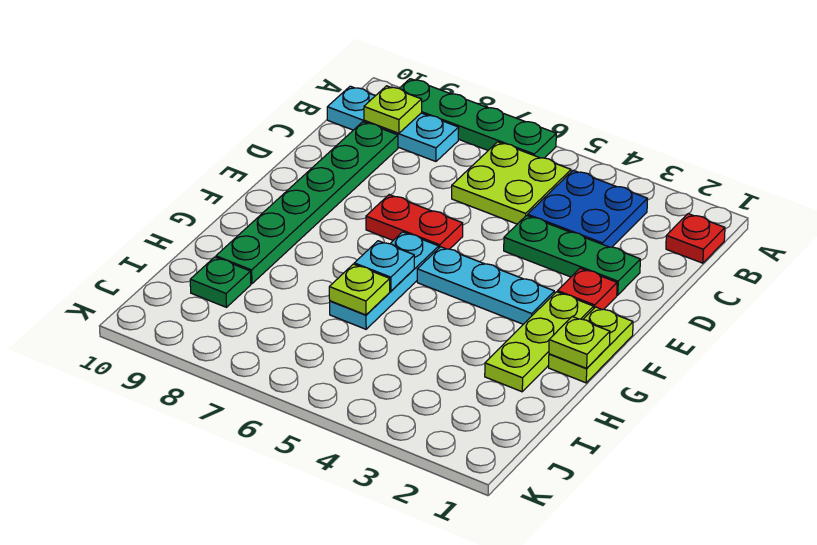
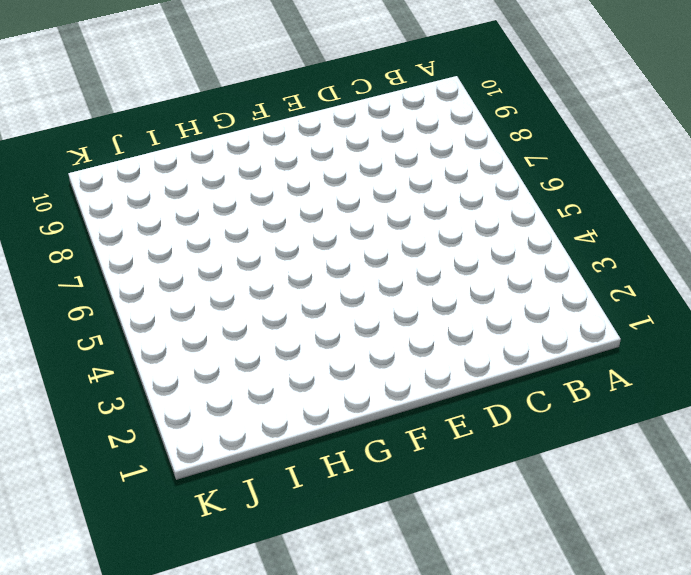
none -> green plate A6:A9 level 1
none -> red plate B1 level 1
none -> blue plate B3:C4 level 1

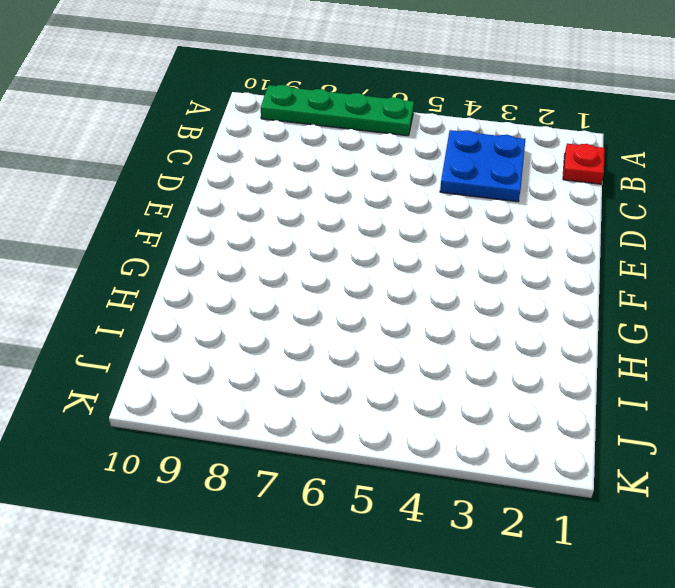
none -> lime plate B5:C6 level 1
none -> cyan plate B8:B10 level 1
none -> green plate C9:H9 level 1

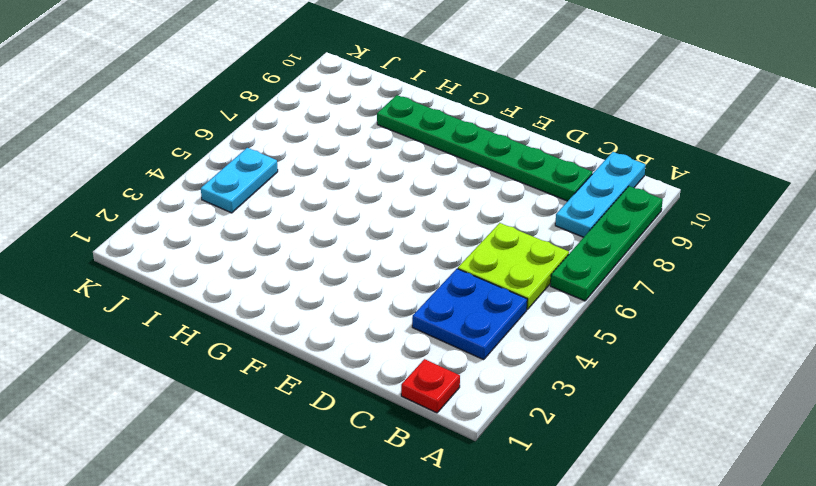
cyan plate J4:J5 level 1 -> none
none -> green plate D2:D4 level 1
none -> red plate E2 level 1
none -> red plate E6:E7 level 1

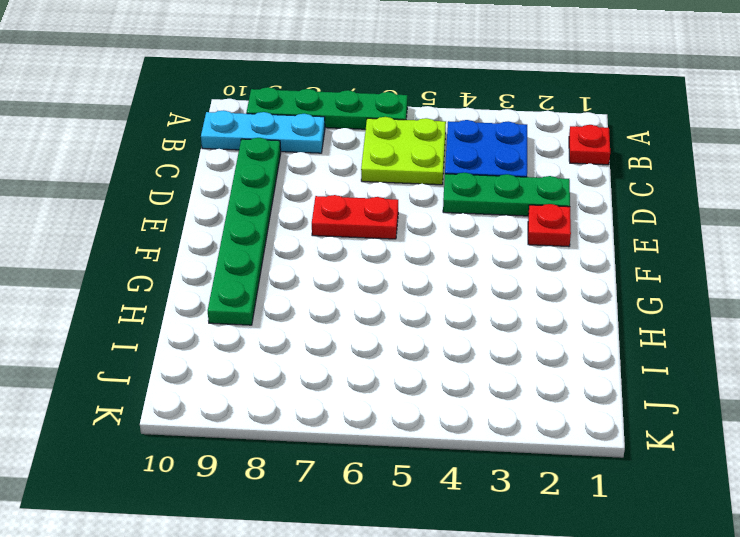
none -> lime plate F1:G1 level 1
none -> lime plate F2:H2 level 1
none -> cyan plate F3:F5 level 1

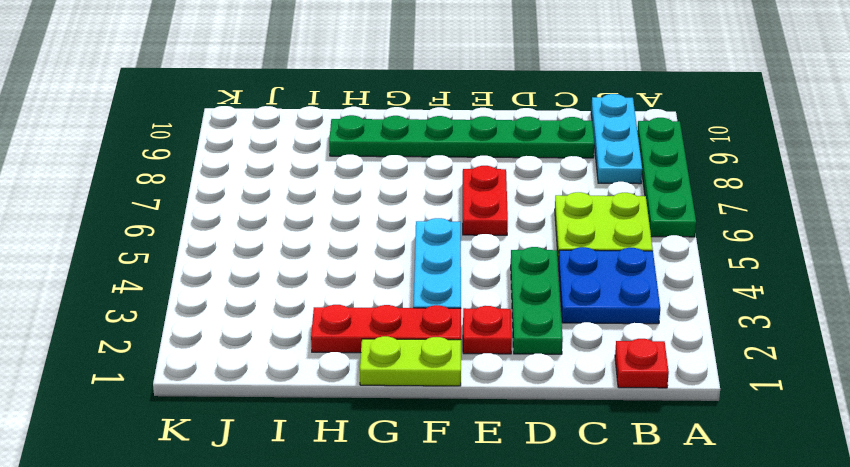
red plate F2:H2 level 1 -> lime plate F2:H2 level 1
none -> cyan plate F6:H6 level 1
none -> green plate I9 level 1
none -> lime plate B9 level 2

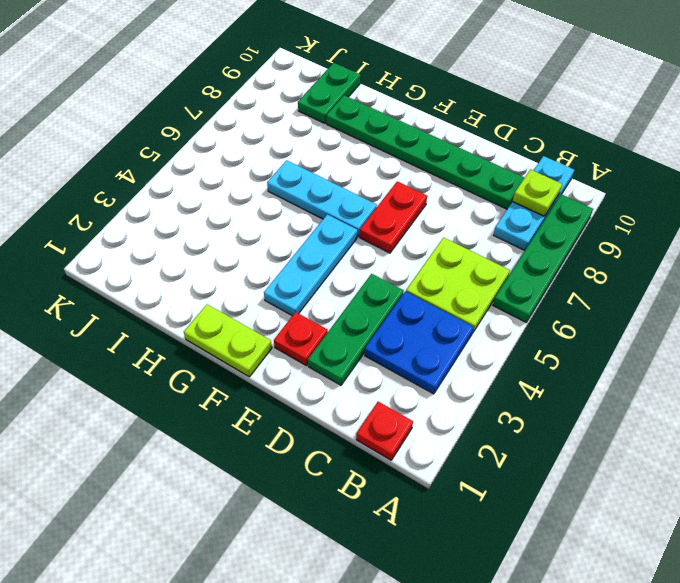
green plate I9:I10 level 1 -> green plate I9 level 1
none -> lime plate F2:H2 level 1
none -> lime plate G1 level 2
none -> cyan plate G6 level 2

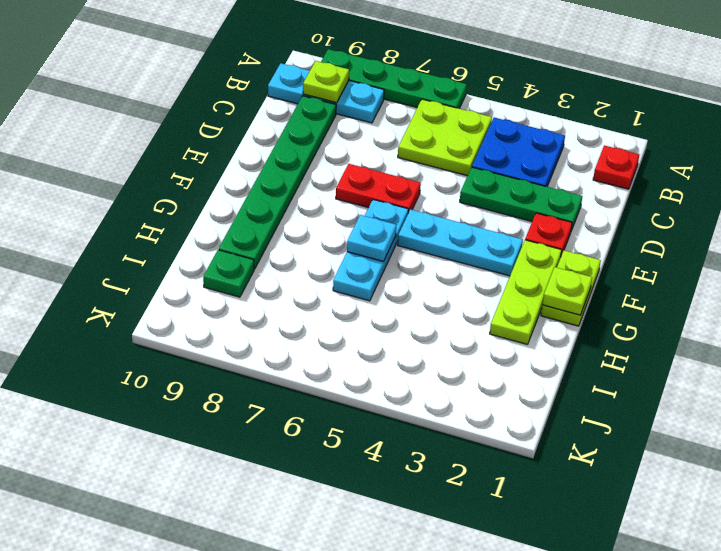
none -> lime plate H6 level 2

